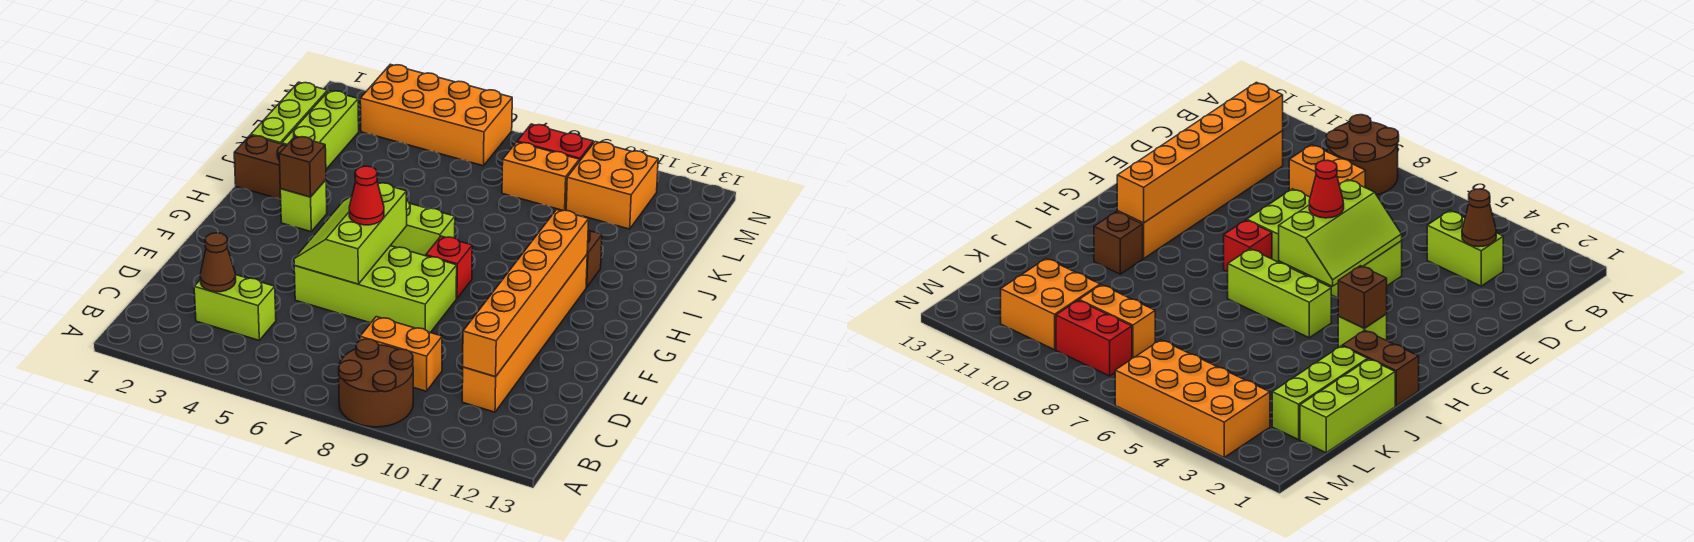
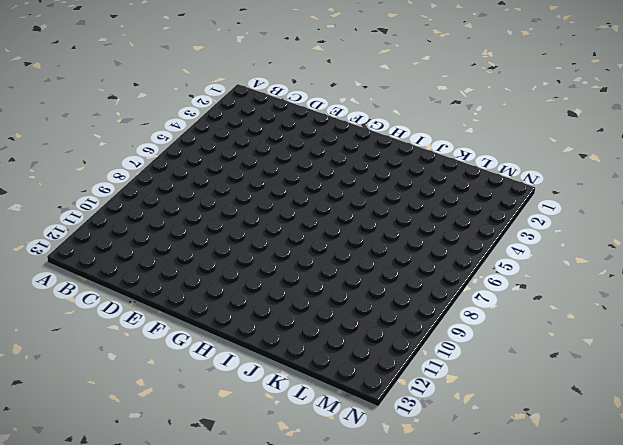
none -> brown round brick A8:B9 level 1
none -> lime brick C3:C4 level 1
none -> orange brick C8:C9 level 1

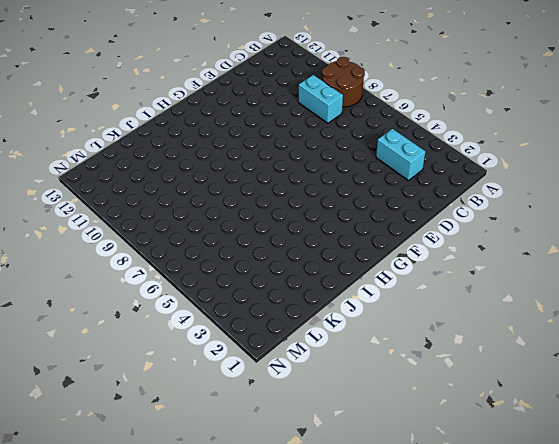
cyan brick C3:C4 level 1 -> lime brick C3:C4 level 1
cyan brick C8:C9 level 1 -> orange brick C8:C9 level 1
none -> orange brick C11:H11 level 1
none -> lime brick E5:F8 level 1
none -> red brick G8 level 1

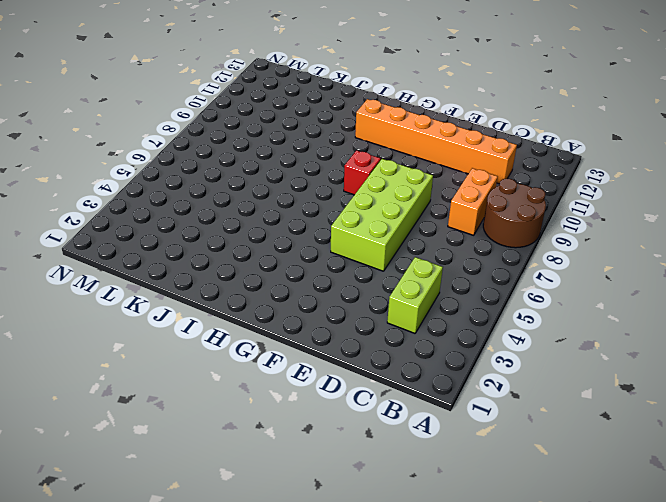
none -> lime brick H3 level 1
none -> lime brick H5:H7 level 1
none -> brown brick I1:I2 level 1

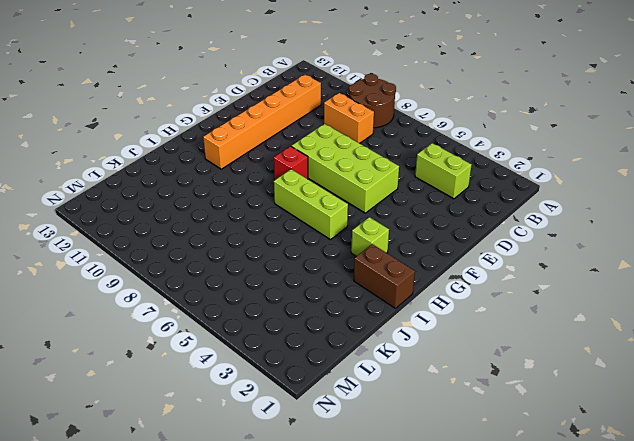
none -> brown brick I11 level 1
none -> lime brick J1:L1 level 1
none -> lime brick J2:L2 level 1

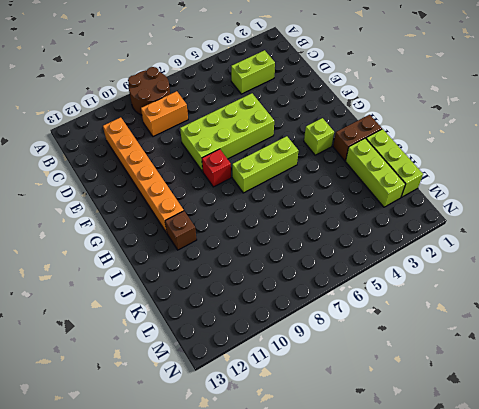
none -> orange brick L8:L9 level 1
none -> orange brick L10:M11 level 1
none -> orange brick M3:N6 level 1

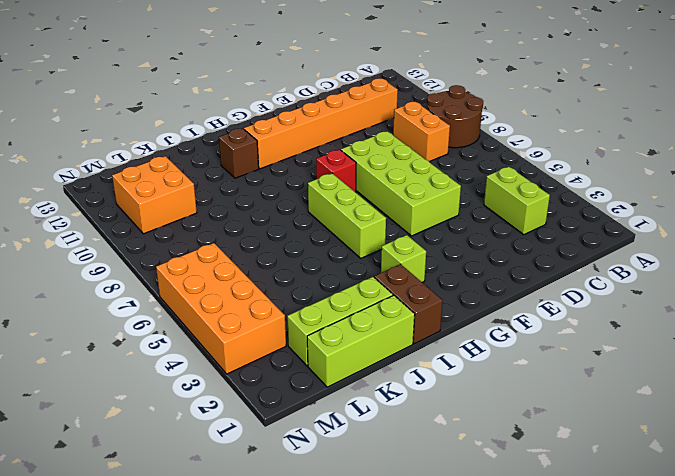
none -> orange brick L8:L9 level 1
none -> red brick M8:M9 level 1
none -> brown cone C3 level 2

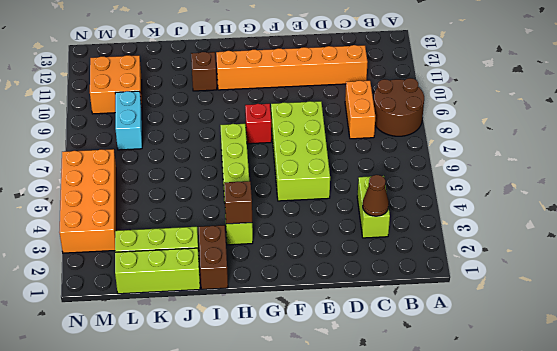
cyan brick L8:L9 level 1 -> orange brick L8:L9 level 1
none -> red brick M8:M9 level 1
none -> orange brick C11:H11 level 2
none -> lime slope E5:G6 level 2 top 6

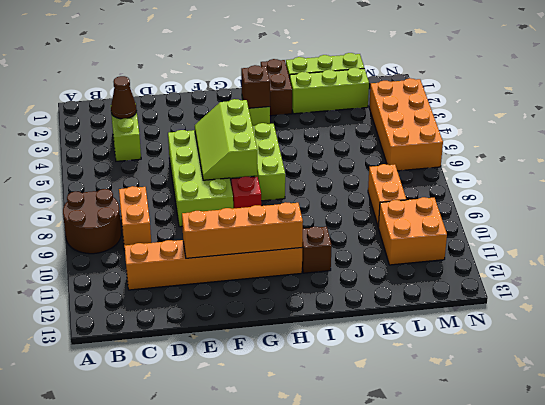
orange brick E11:H11 level 2 -> orange brick C11:H11 level 2
lime slope F5:G7 level 2 top G -> lime slope E5:G6 level 2 top 6
none -> red brick M8:M9 level 1
none -> red cone F6 level 3

